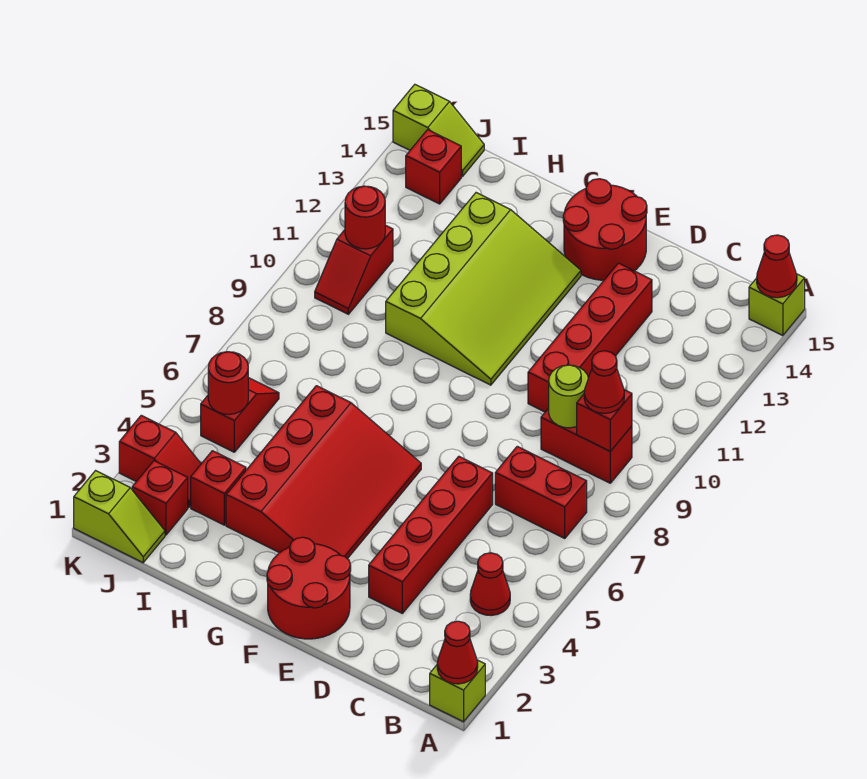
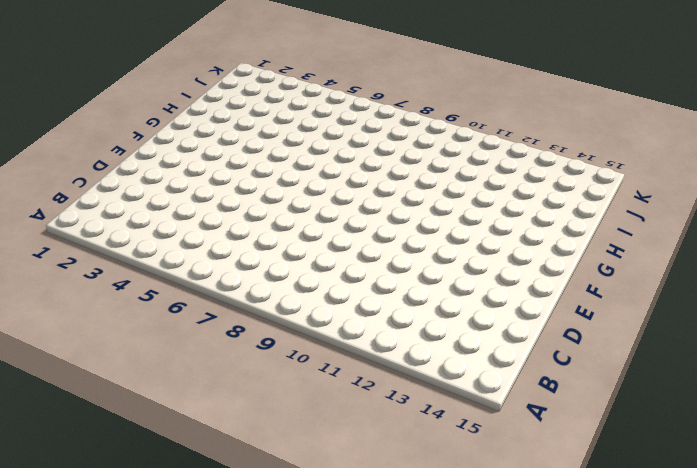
none -> lime brick A1 level 1
none -> lime brick A15 level 1
none -> red cone B4 level 1

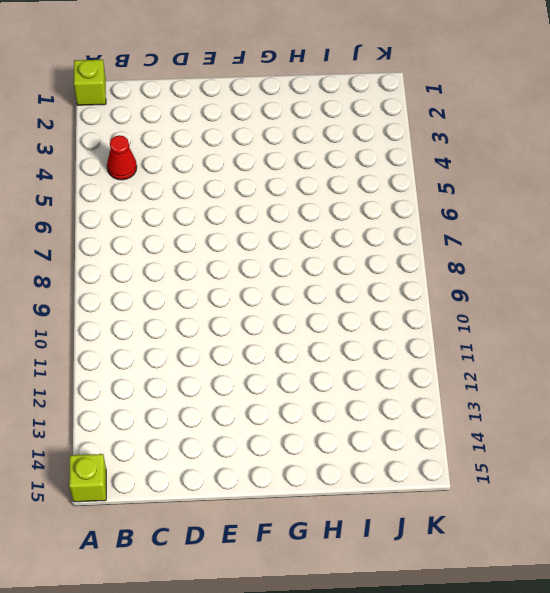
none -> red brick B7:C7 level 1
none -> red brick B9:C9 level 1
none -> red brick D3:D6 level 1

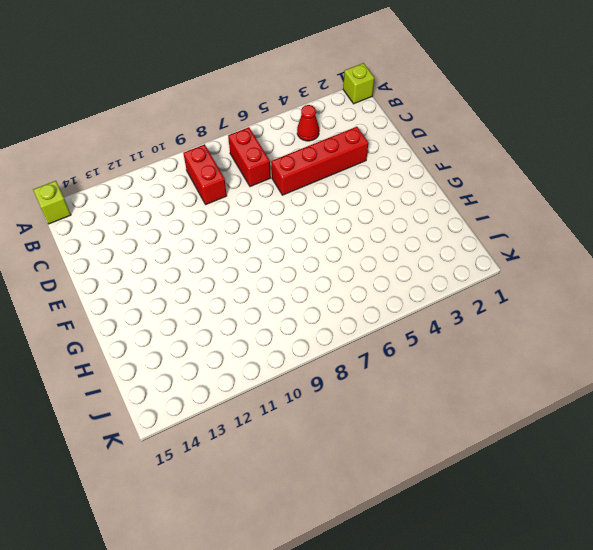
none -> red brick D10:D13 level 1
none -> red round brick E1:F2 level 1
none -> red round brick E14:F15 level 1

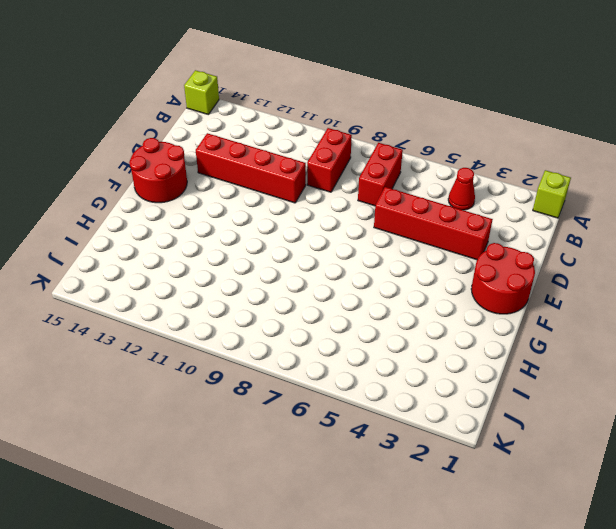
none -> red slope F3:H6 level 1 top H
none -> lime slope F10:H13 level 1 top H
none -> red brick I3 level 1

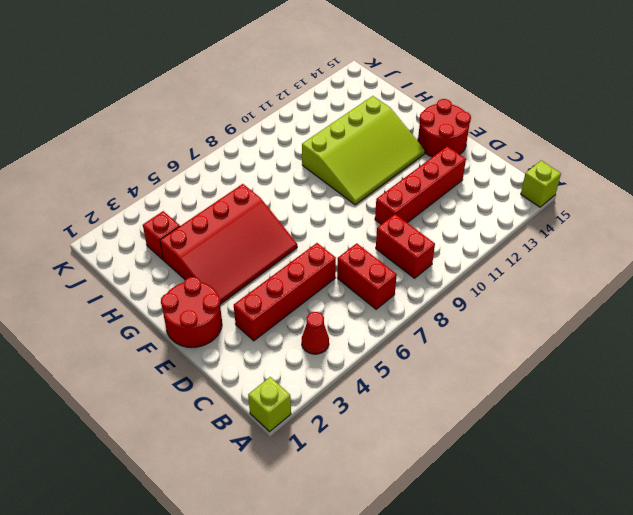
none -> lime slope J1:K1 level 1 top K
none -> red brick J2 level 1
none -> red slope J3:K3 level 1 top K

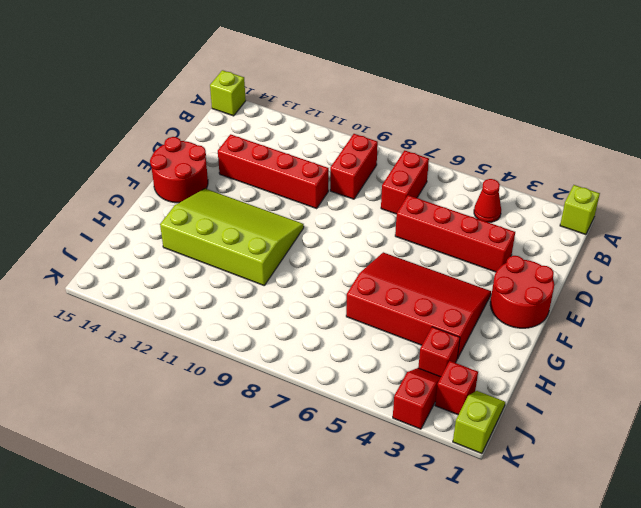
none -> red slope J5:J6 level 1 top 5
none -> red slope J10:J11 level 1 top 11
none -> red brick J14 level 1

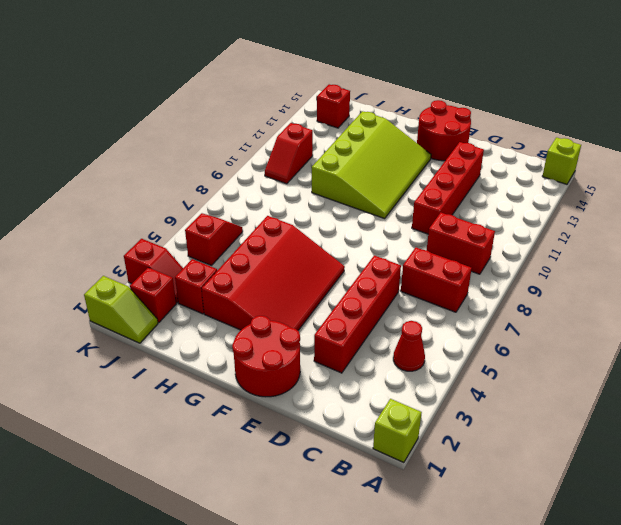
none -> lime slope J15:K15 level 1 top K
none -> red cone A1 level 2
none -> red cone A15 level 2

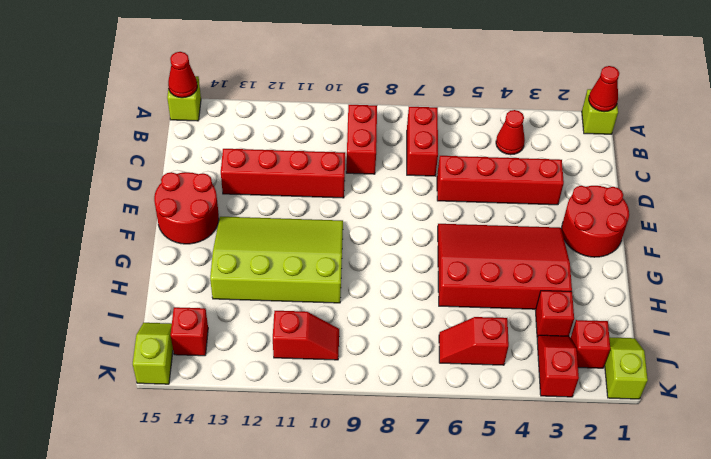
none -> red brick B9 level 2
none -> lime round brick C9 level 2
none -> red round brick J5 level 2

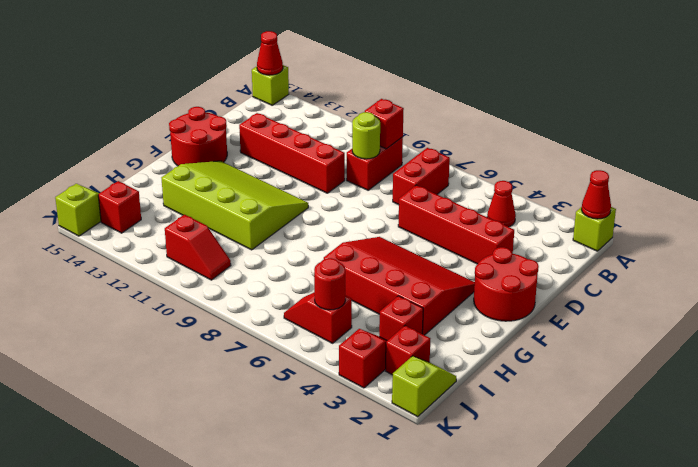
none -> red round brick J11 level 2
none -> red cone B9 level 3

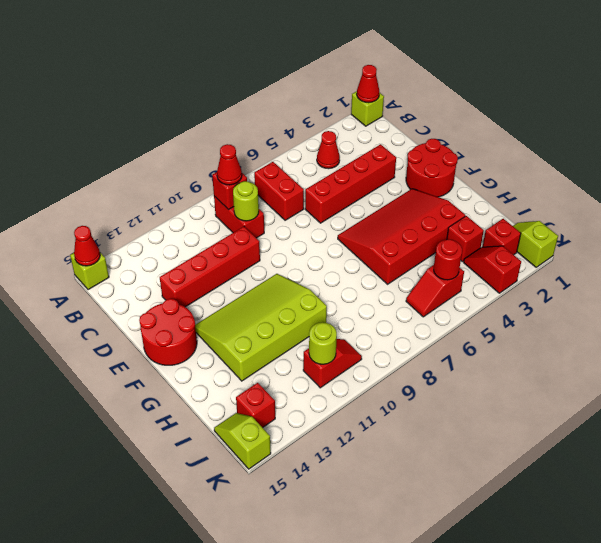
lime round brick J11 level 2 -> red round brick J11 level 2

